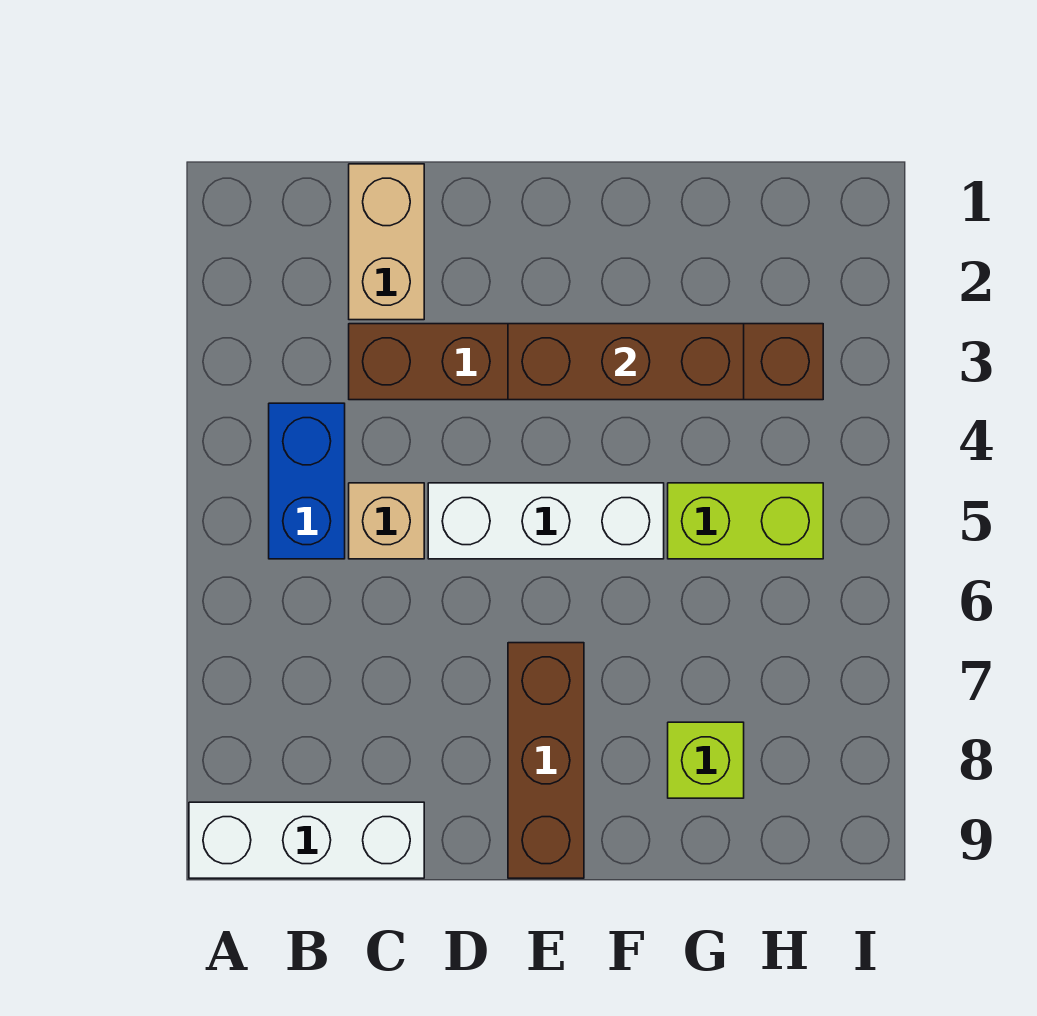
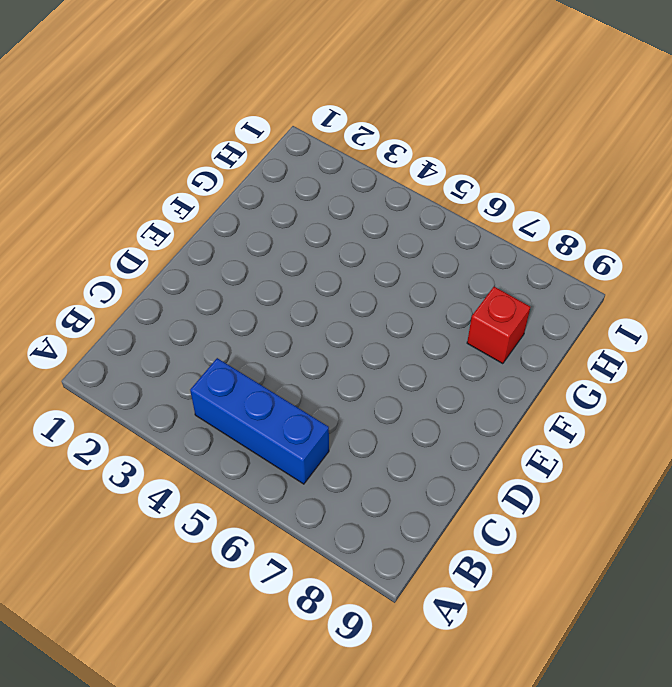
blue brick B4:B6 level 1 -> blue brick B4:B5 level 1
red brick G8 level 1 -> lime brick G8 level 1
none -> white brick A9:C9 level 1
none -> tan brick C1:C2 level 1

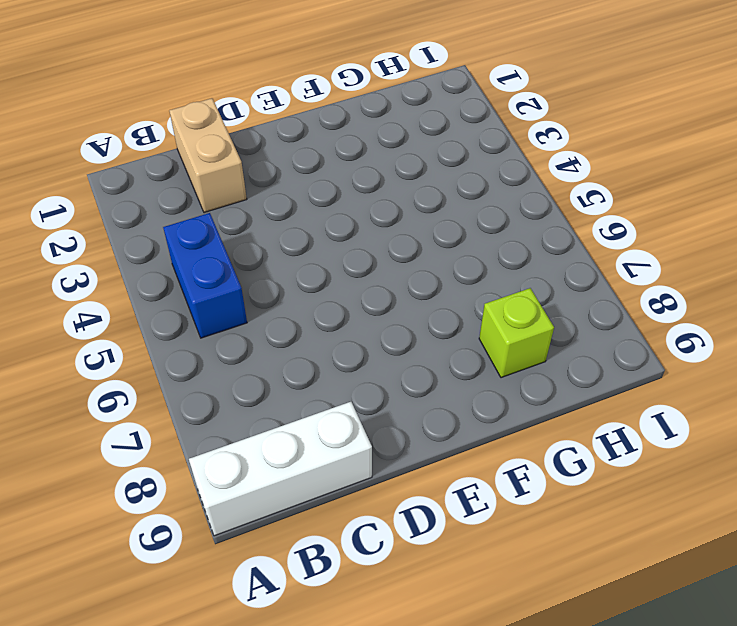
none -> brown brick C3:H3 level 1
none -> tan brick C5 level 1

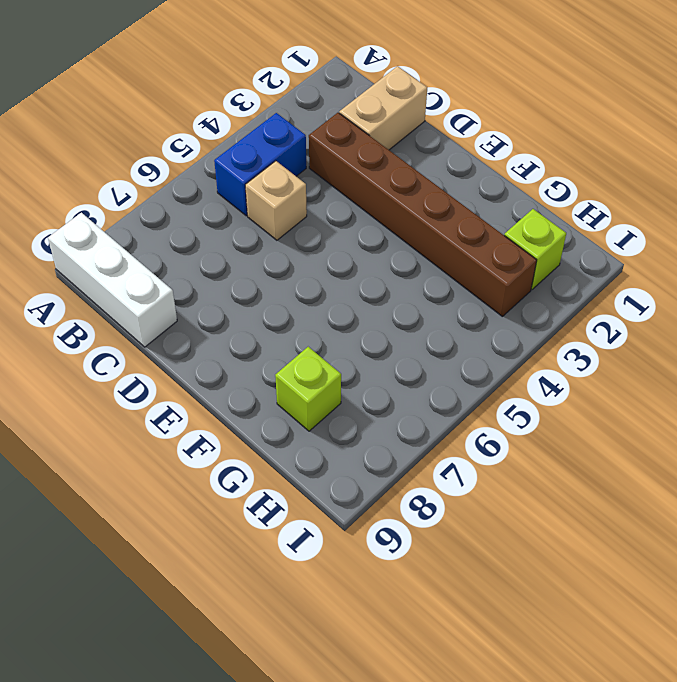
lime brick H2 level 1 -> none
none -> white brick D5:F5 level 1
none -> brown brick E7:E9 level 1

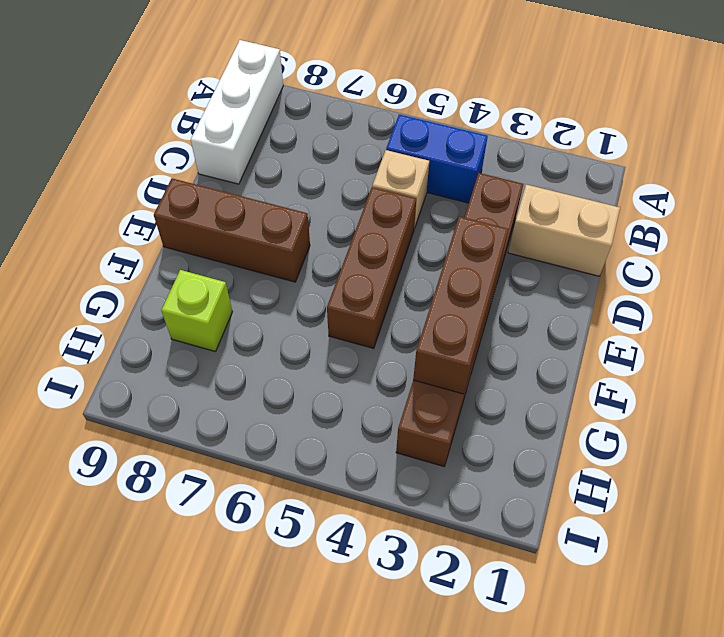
brown brick D5:F5 level 1 -> white brick D5:F5 level 1
none -> lime brick G5:H5 level 1

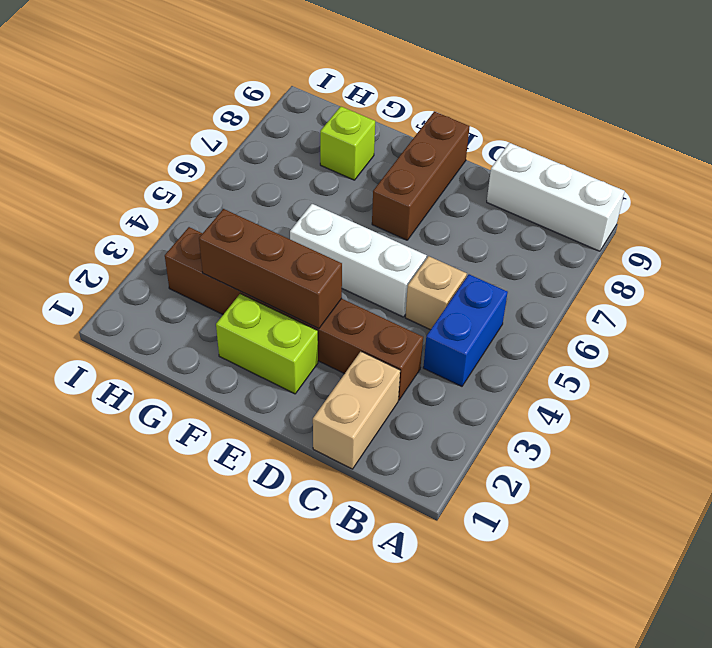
lime brick E2:F2 level 1 -> lime brick G5:H5 level 1

